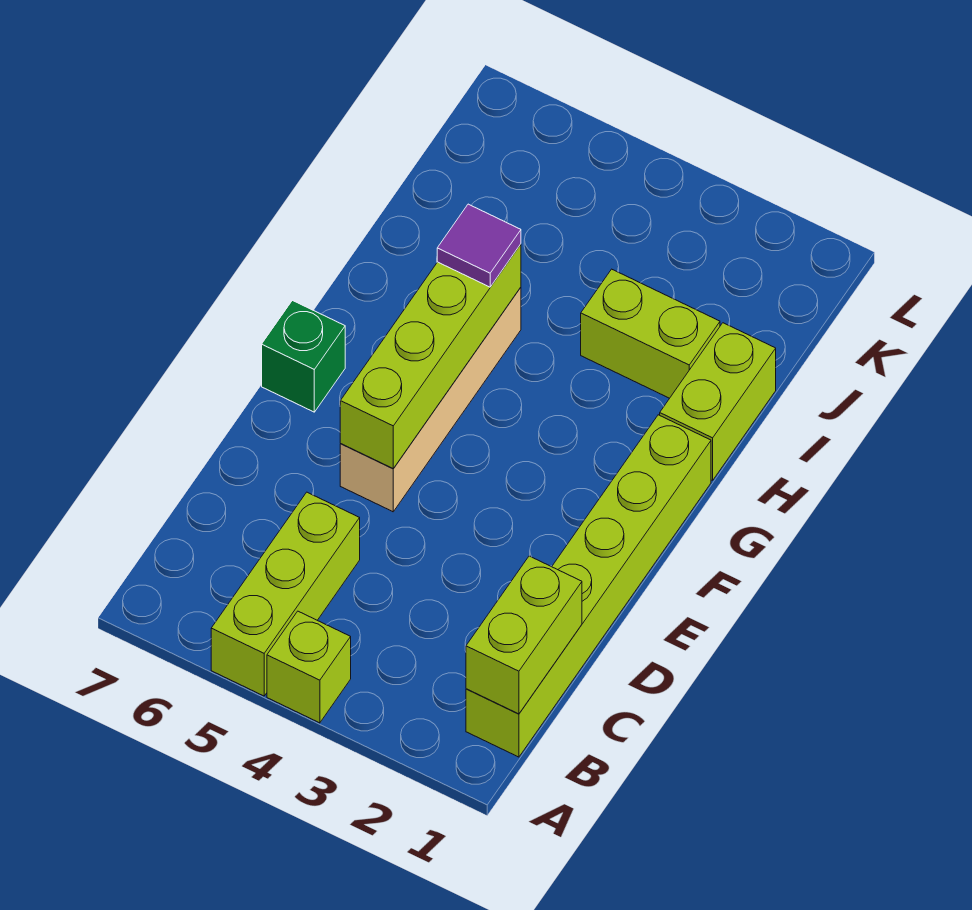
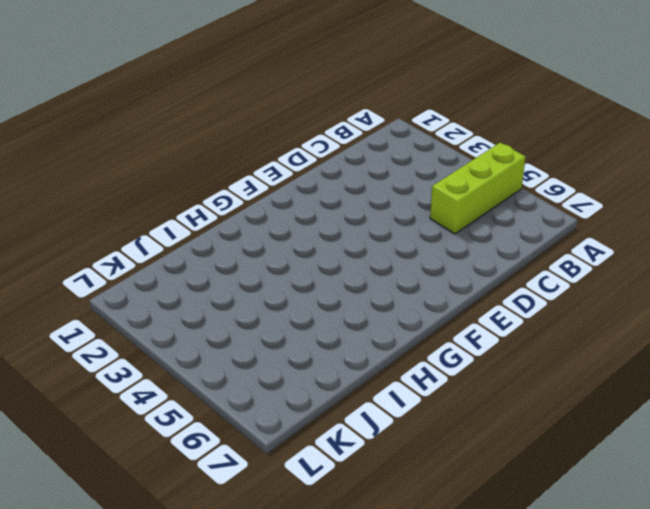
none -> lime brick A4 level 1
none -> lime brick B1:G1 level 1

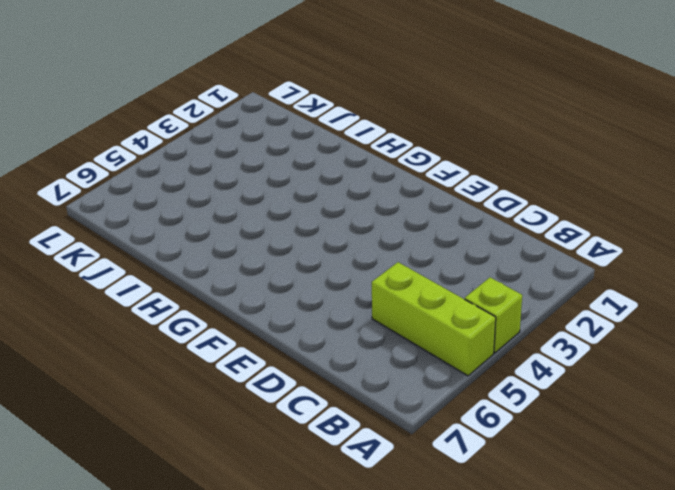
none -> lime brick B1:G1 level 1
none -> tan brick E5:H5 level 1

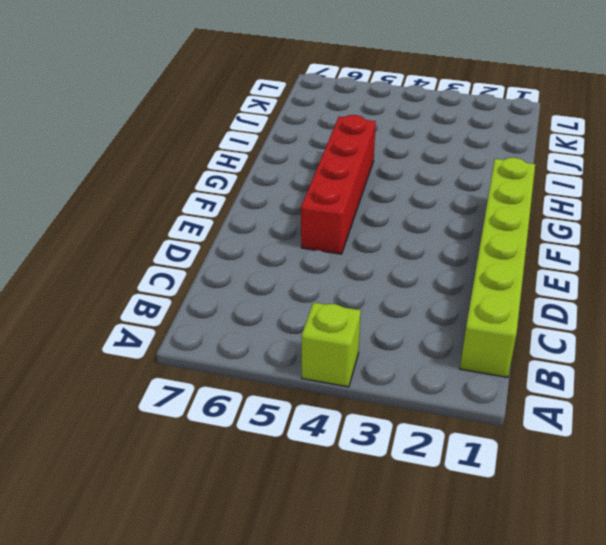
red brick E5:H5 level 1 -> tan brick E5:H5 level 1
none -> lime brick A5:C5 level 1
none -> green brick F7 level 1

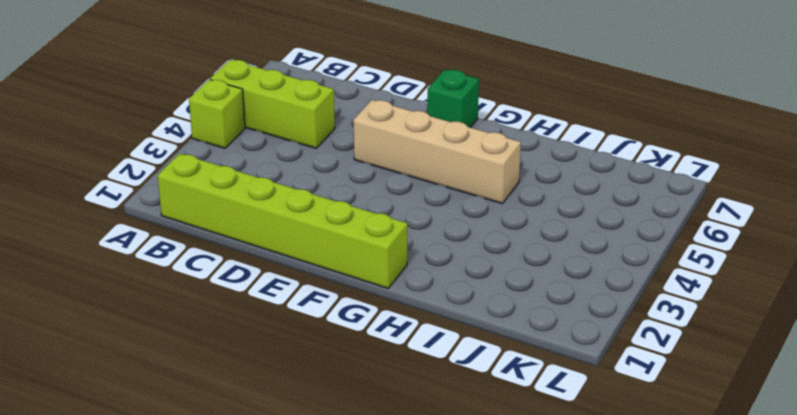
none -> lime brick H1:I1 level 1
none -> lime brick I2:I3 level 1

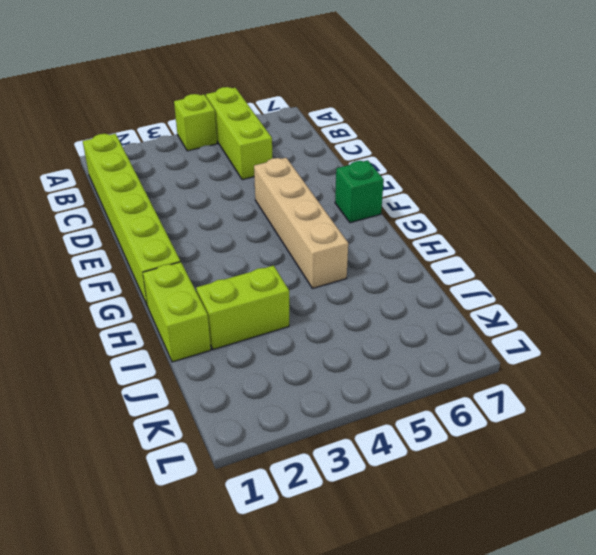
none -> lime brick B1:C1 level 2
none -> lime brick E5:H5 level 2

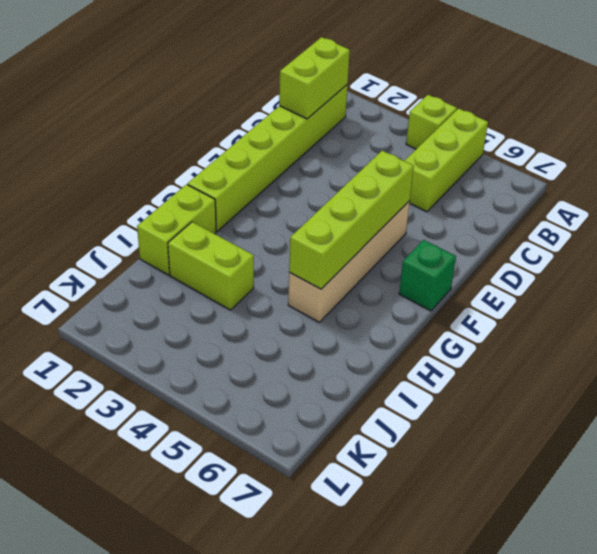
none -> purple tile H5 level 3

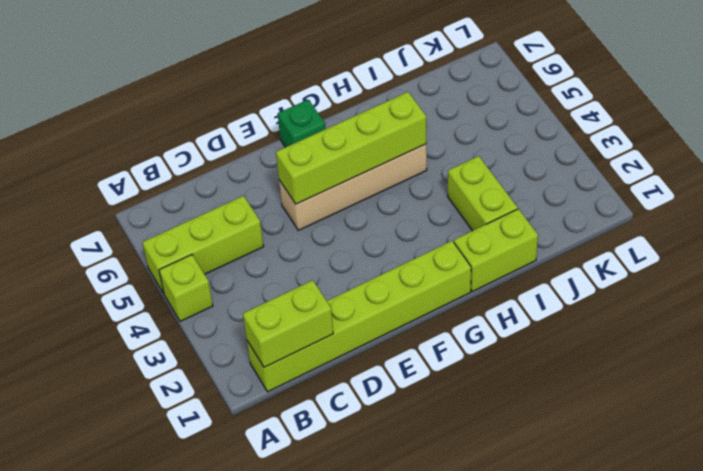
none -> purple tile H5 level 3

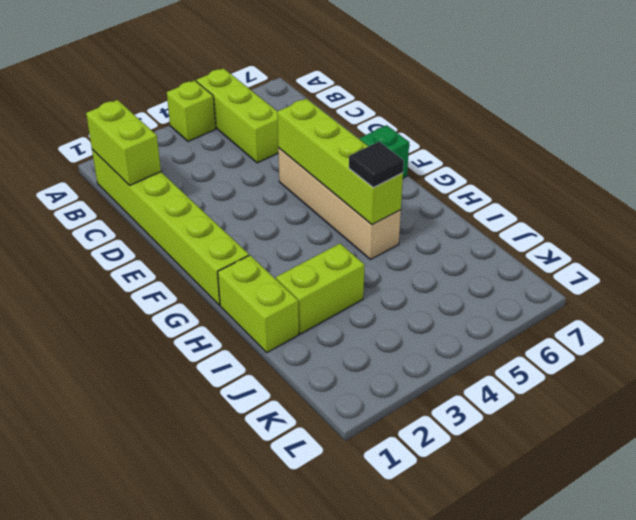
black tile H5 level 3 -> purple tile H5 level 3

